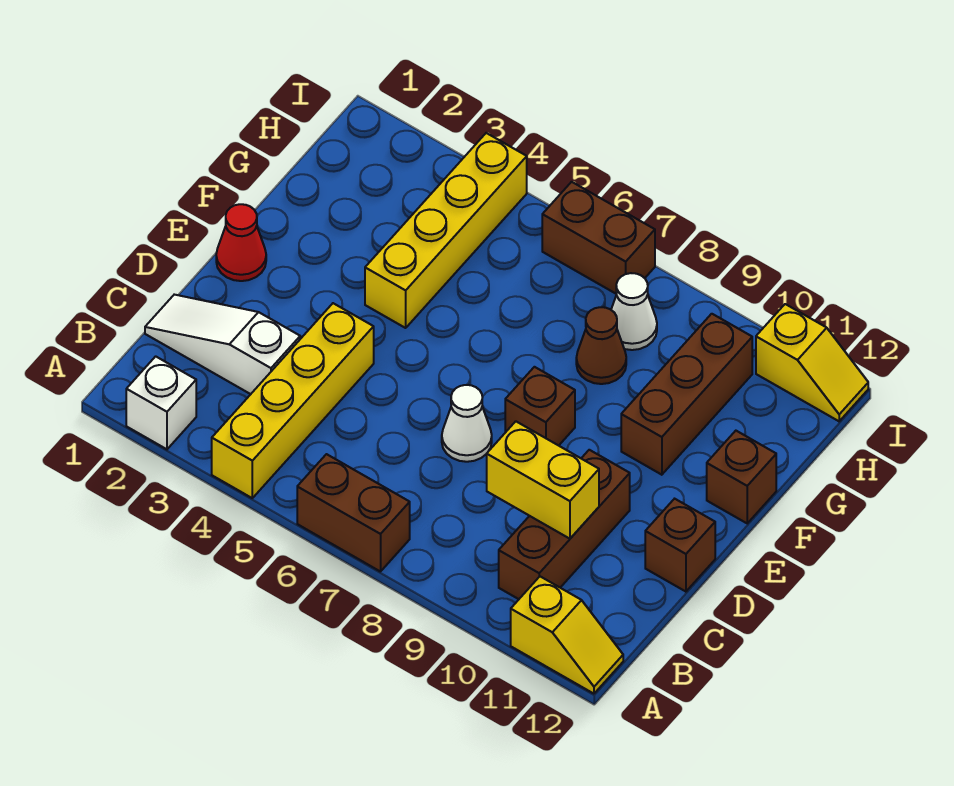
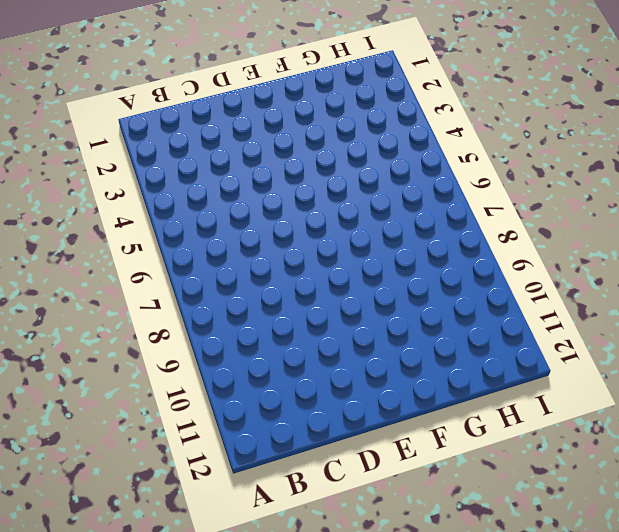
none -> white brick A2 level 1
none -> yellow brick A4:D4 level 1
none -> brown brick A6:A7 level 1

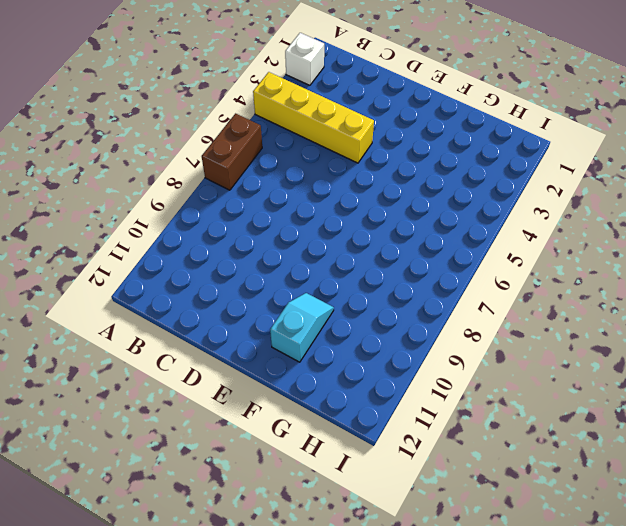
cyan slope F10:F11 level 1 top 11 -> brown brick F10:H10 level 1
none -> yellow slope A11:A12 level 1 top 11
none -> brown brick B10:D10 level 1
none -> white slope C1:C3 level 1 top 3

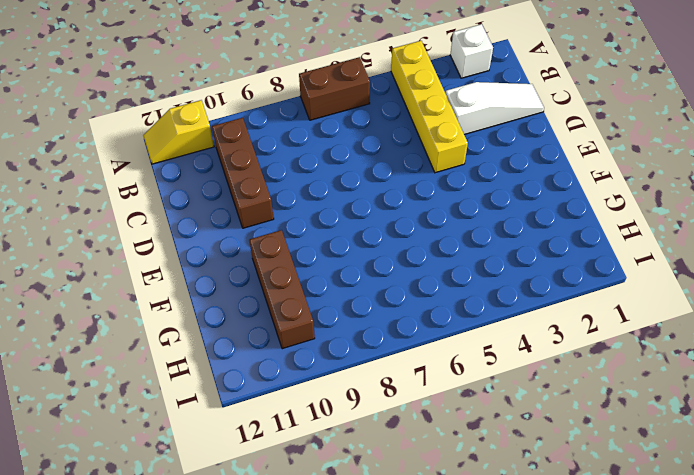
none -> white cone D7 level 1
none -> brown brick D12 level 1
none -> red cone E1 level 1

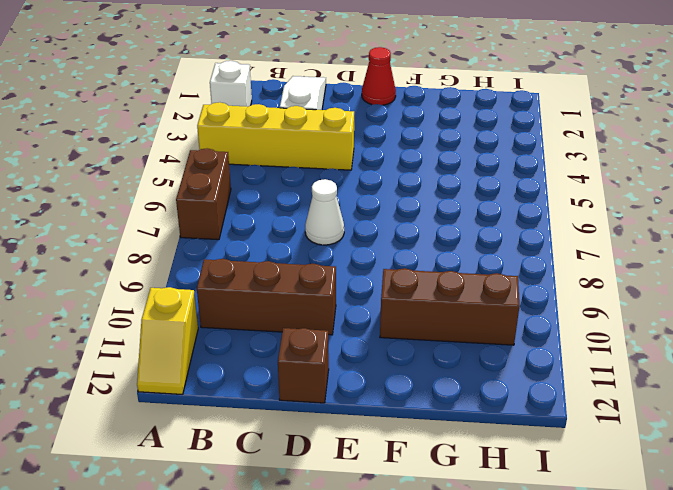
none -> brown brick E8 level 1
none -> yellow brick F4:I4 level 1
none -> brown brick F12 level 1

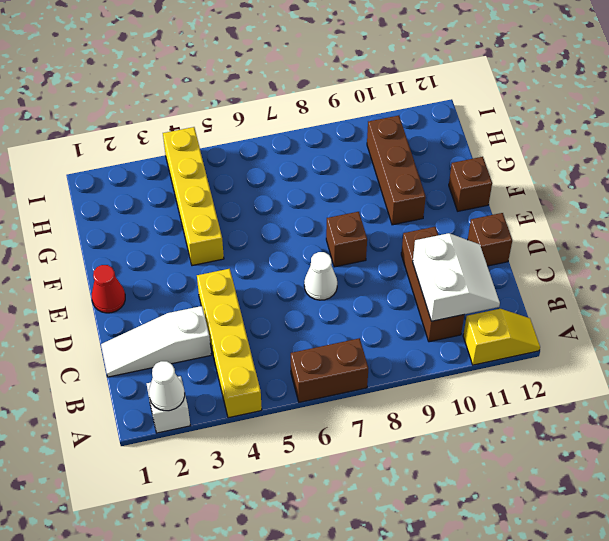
white cone A2 level 2 -> white cone H8 level 1
white slope B10:C11 level 2 top 10 -> yellow brick C9:C10 level 2
none -> brown cone G8 level 1
none -> brown brick I6:I7 level 1
none -> yellow slope I11:I12 level 1 top 11

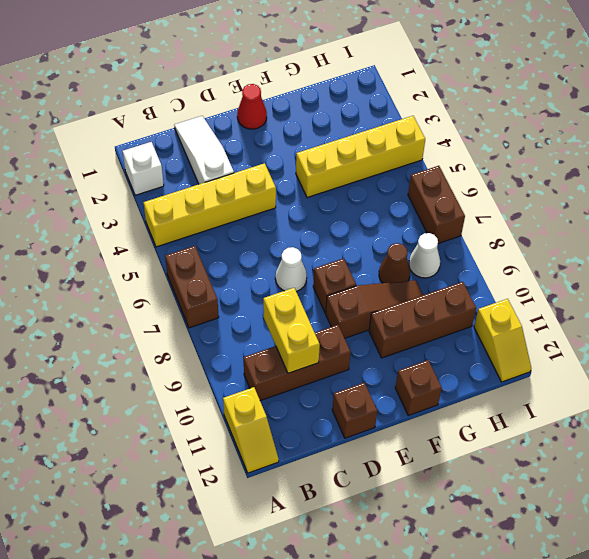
brown slope E9:G9 level 1 top E -> none

